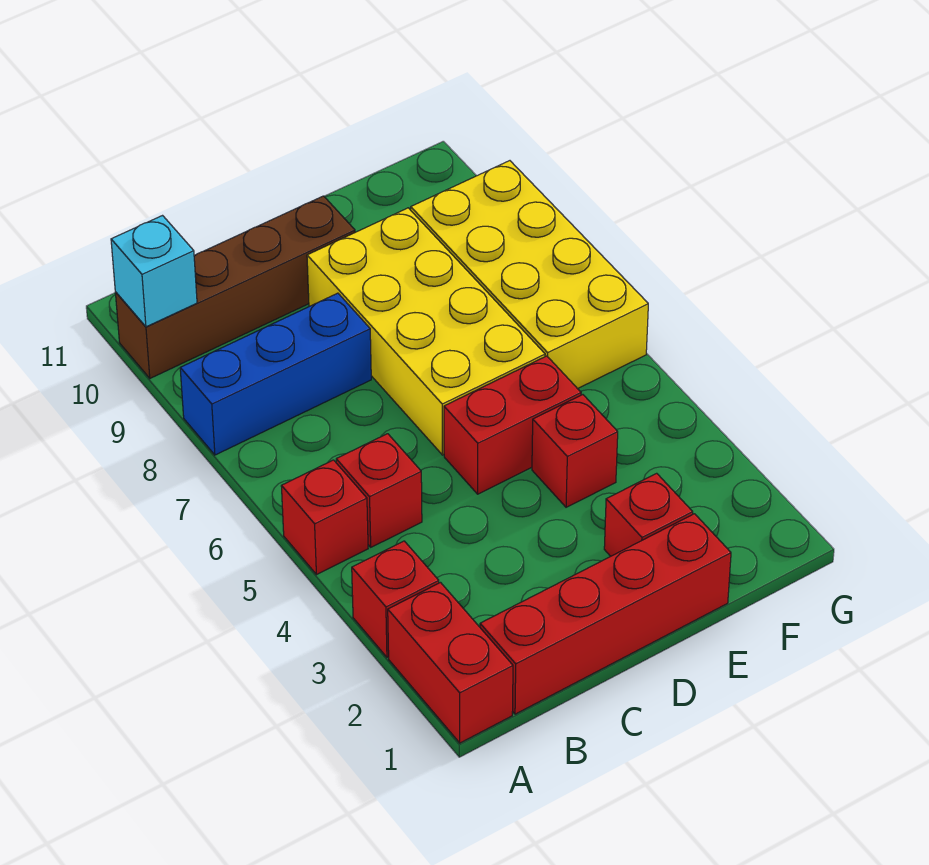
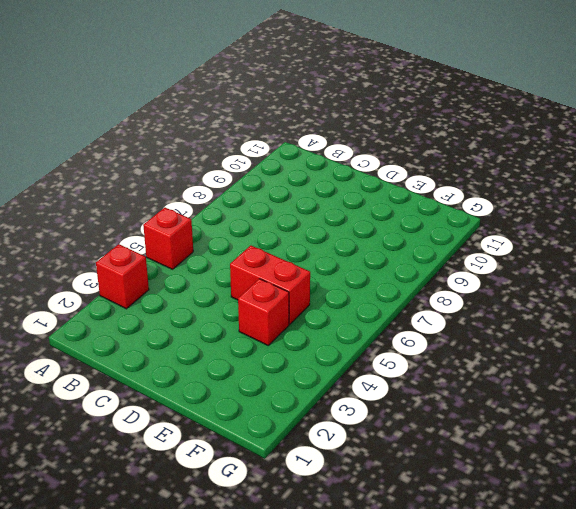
none -> red brick A1:A2 level 1
none -> blue brick A8:C8 level 1
none -> brown brick A10:D10 level 1

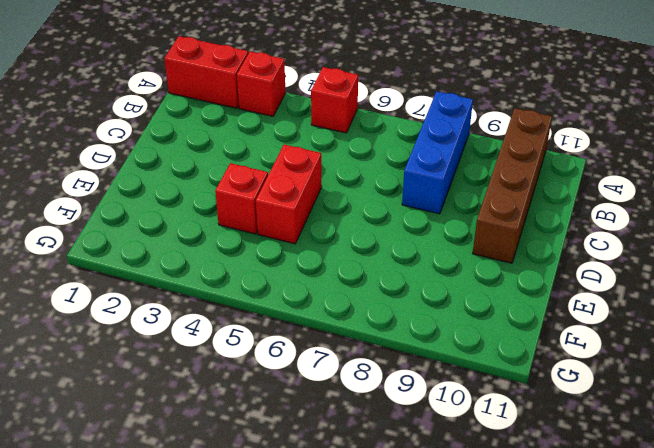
none -> red brick B1:E1 level 1
none -> red brick B5 level 1
none -> yellow brick D6:E9 level 1

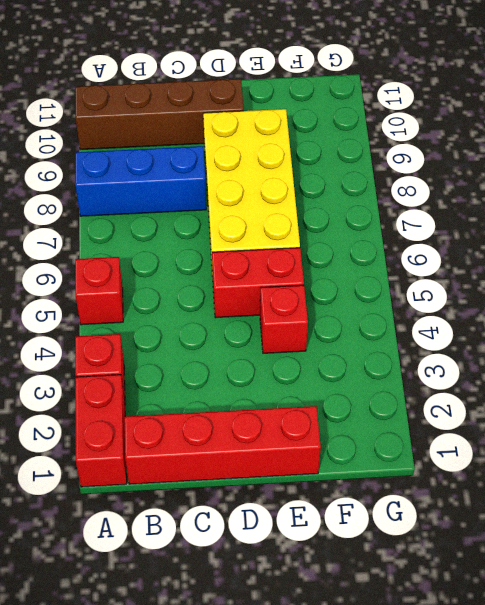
none -> red brick B5 level 1
none -> red brick E2 level 1
none -> yellow brick F6:G9 level 1

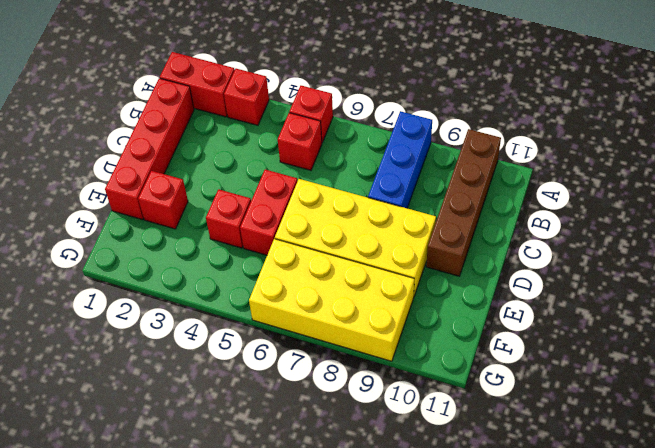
none -> cyan brick A10 level 2

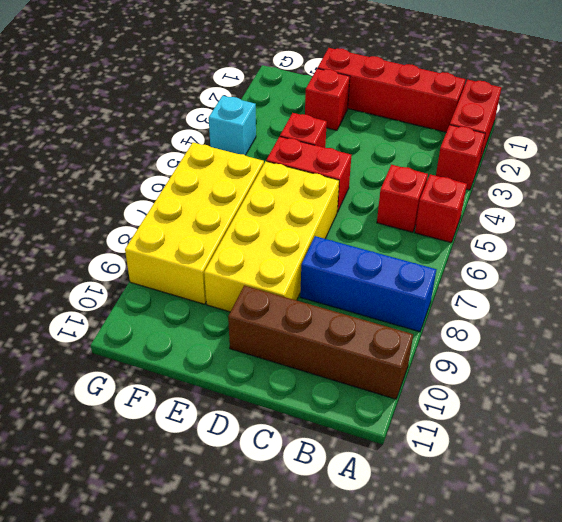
cyan brick G4 level 1 -> cyan brick A10 level 2

